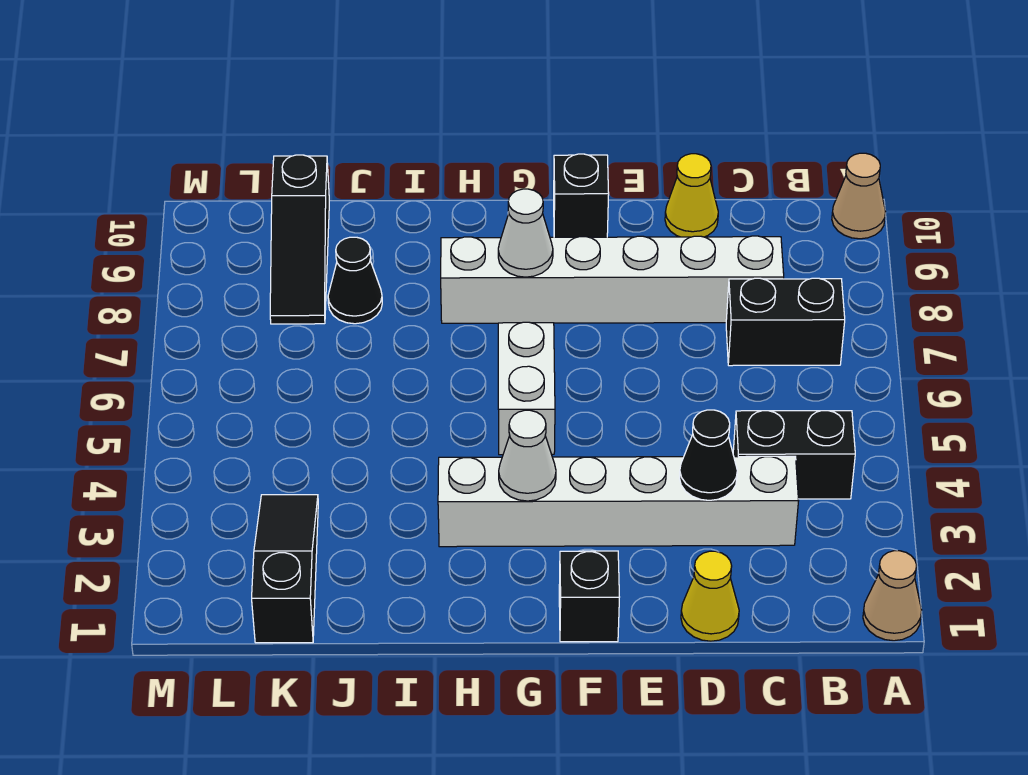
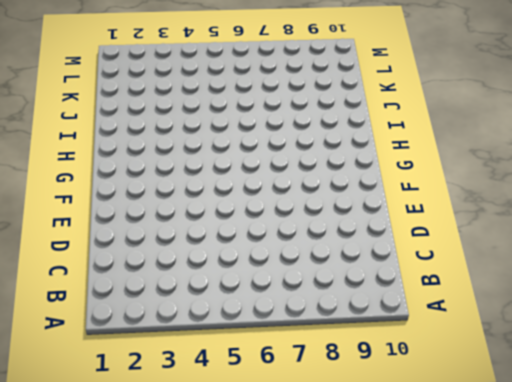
none -> tan cone A1 level 1
none -> tan cone A10 level 1
none -> black brick B4:C4 level 1

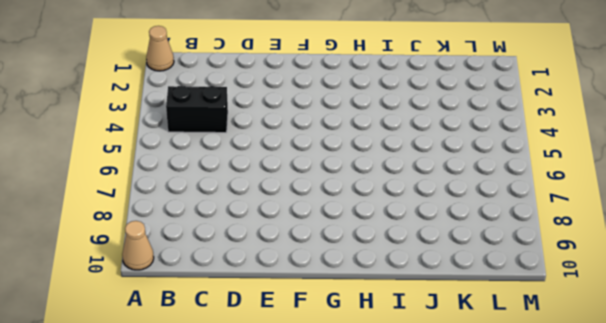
none -> black brick B7:C7 level 1
none -> white brick C3:H3 level 1
none -> white brick C8:H8 level 1

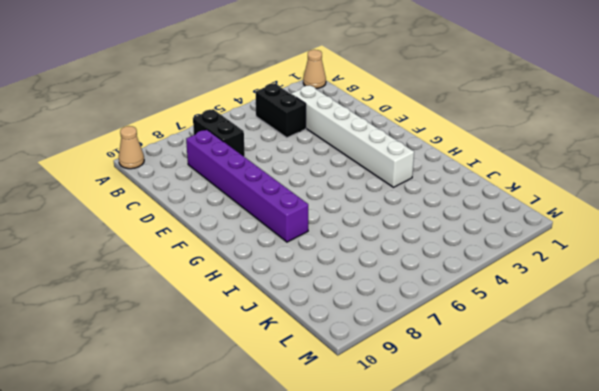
purple brick C8:H8 level 1 -> white brick C8:H8 level 1
none -> yellow cone D1 level 1
none -> yellow cone D10 level 1
none -> black brick F1 level 1

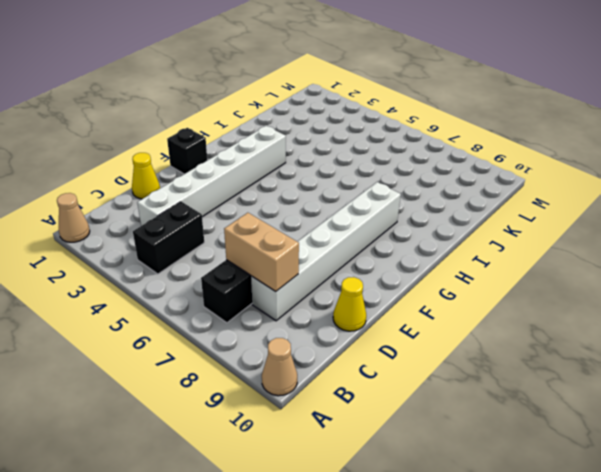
tan brick C7:C8 level 2 -> none
none -> black brick F10 level 1
none -> white brick G5:G6 level 1
none -> black cone J8 level 1

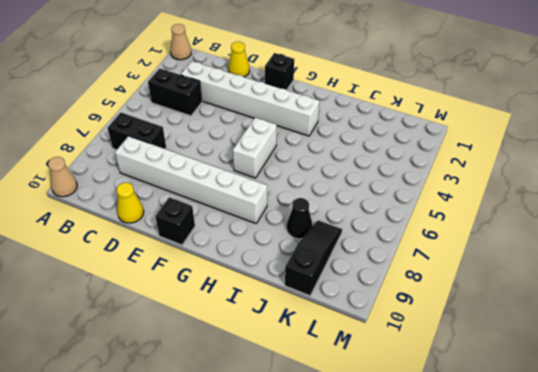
none -> black slope K1:K3 level 1 top 1
none -> black cone D3 level 2
none -> white cone G3 level 2

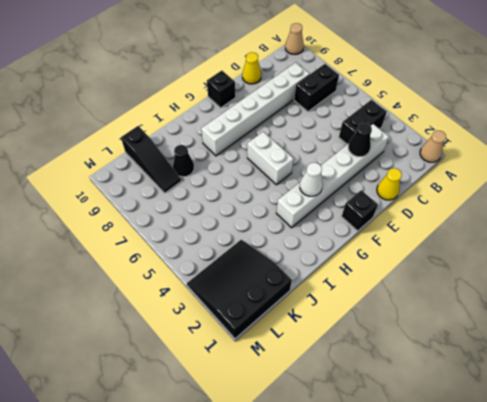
black slope K1:M3 level 1 top 1 -> black slope K1:K3 level 1 top 1
none -> white cone G8 level 2

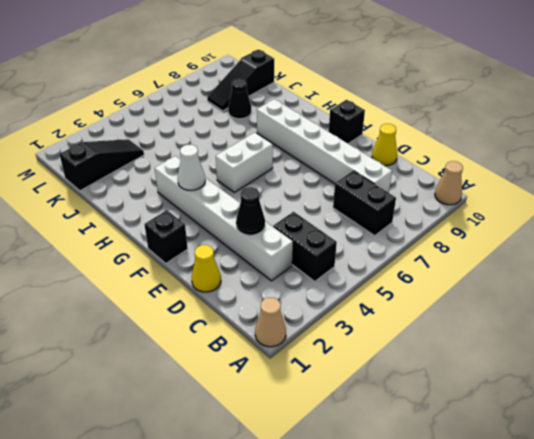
none -> white cone G8 level 2

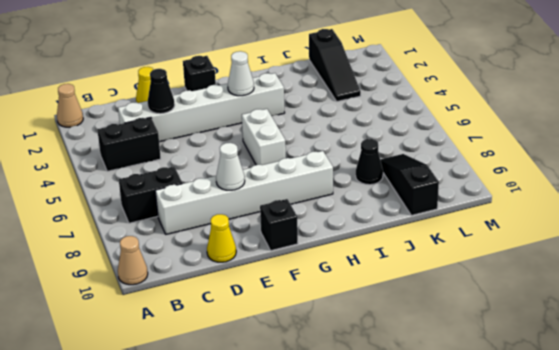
white cone E8 level 2 -> white cone G8 level 2

